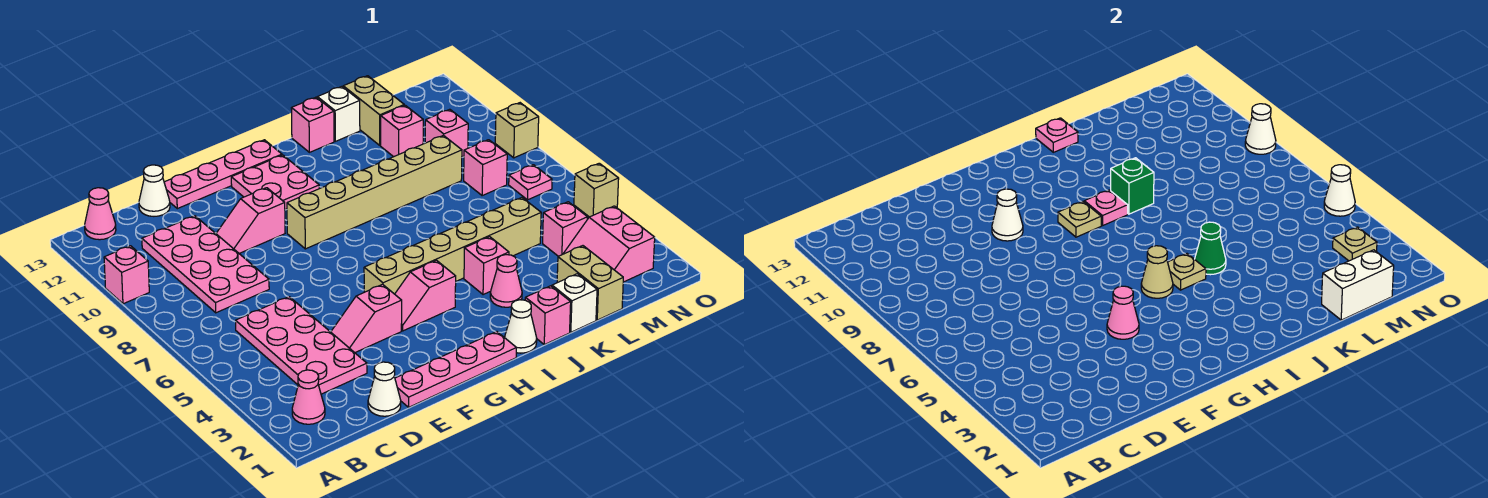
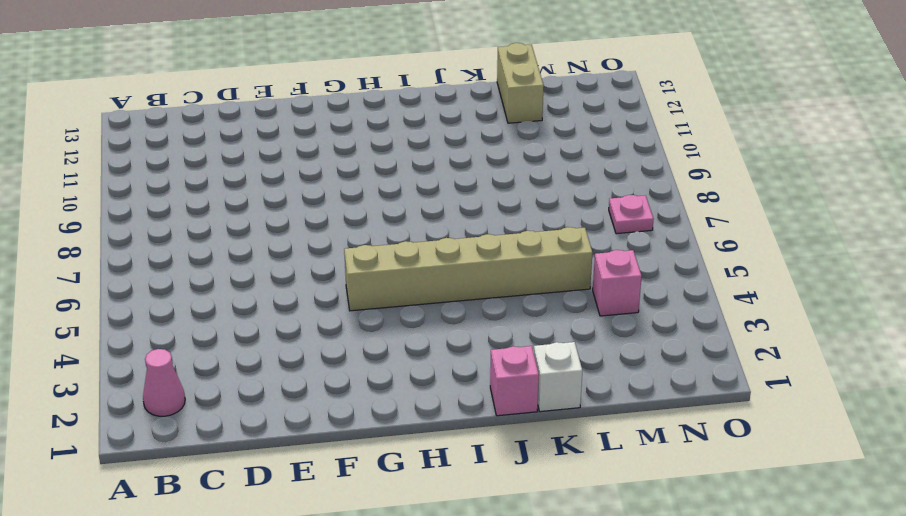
none -> pink brick A10 level 1
none -> pink cone B13 level 1
none -> pink plate C3:D6 level 1
none -> pink plate C8:D11 level 1

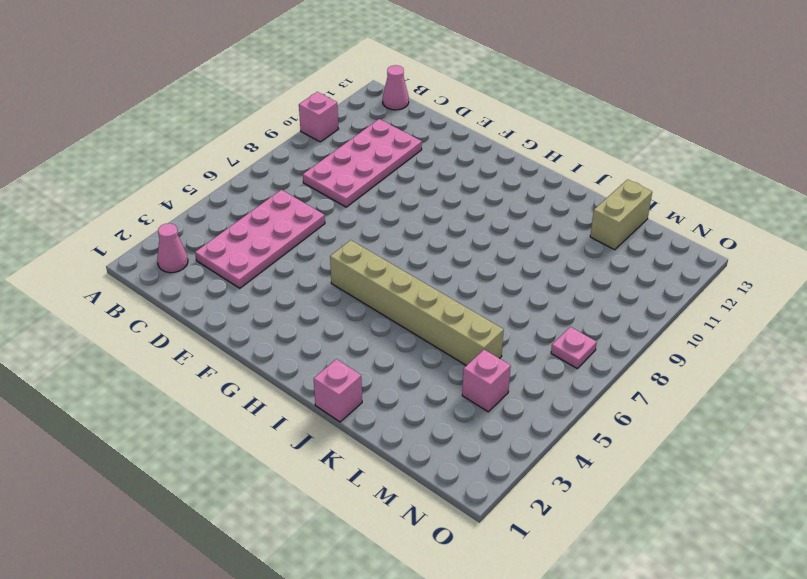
none -> white cone D1 level 1
none -> white cone D13 level 1
none -> pink plate E1:H1 level 1
none -> pink slope E4:F4 level 1 top F

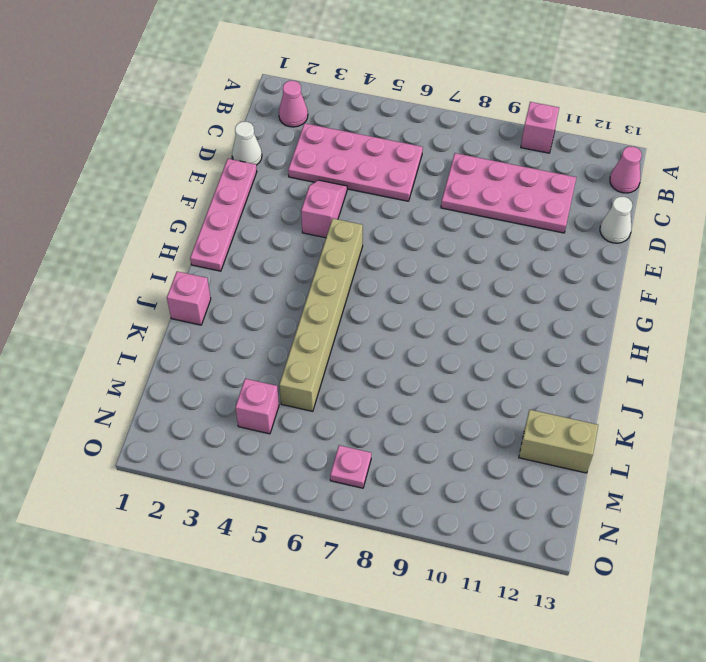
none -> pink slope E10:F10 level 1 top F
none -> pink plate E13:H13 level 1
none -> pink slope G4:H4 level 1 top H
none -> tan brick G9:L9 level 1

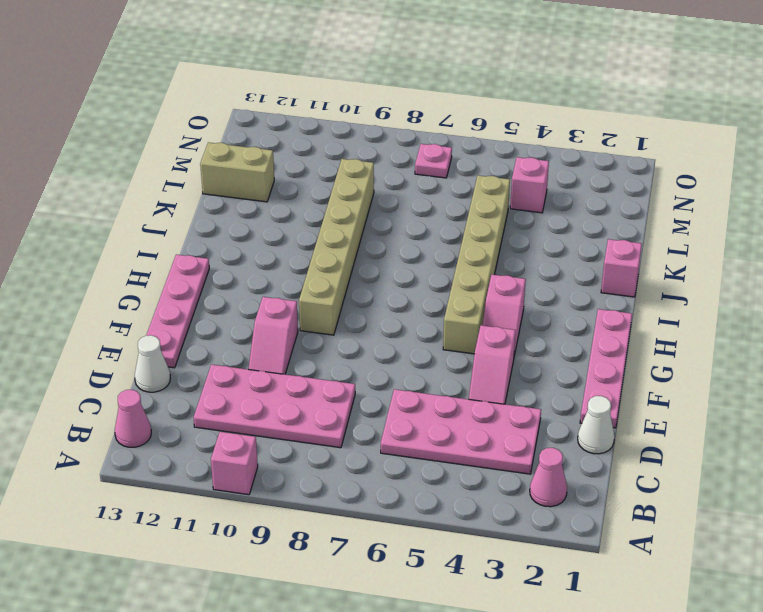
none -> pink plate G11:H12 level 1
none -> white cone I1 level 1
none -> pink cone J3 level 1
none -> pink brick J4 level 1

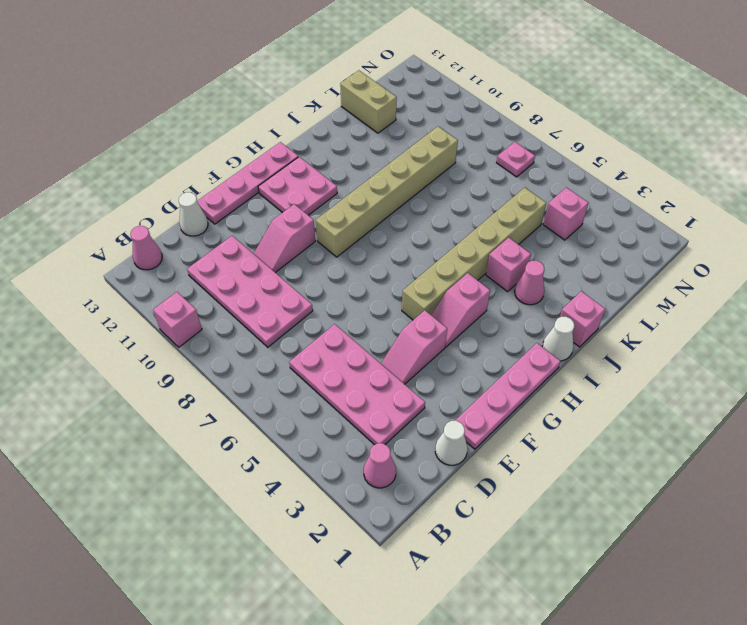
none -> pink brick J13 level 1
none -> white brick K1 level 1
none -> white brick K13 level 1
none -> tan brick L1:L2 level 1

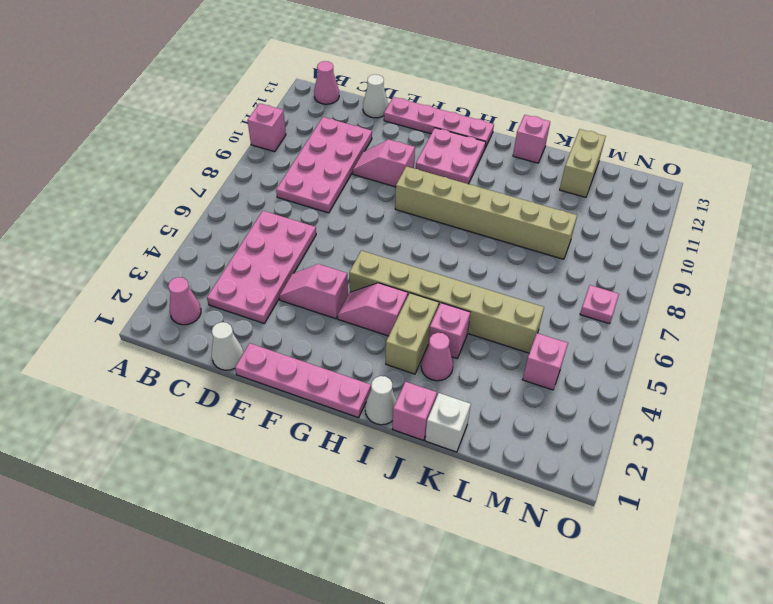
tan brick I3:I4 level 1 -> tan brick L1:L2 level 1
none -> white brick K13 level 1
none -> pink brick L11 level 1
none -> pink slope M2:N3 level 1 top N
none -> pink brick M8 level 1

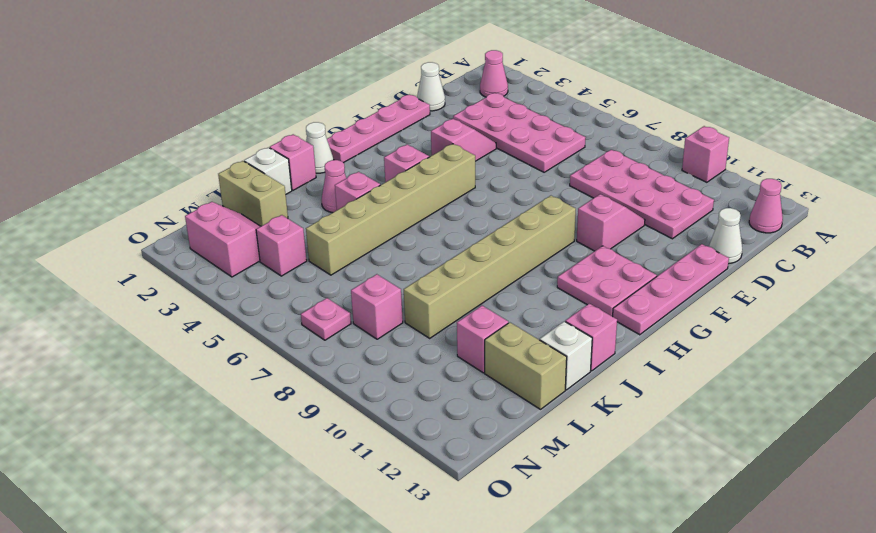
none -> pink brick M10 level 1
none -> tan brick O5 level 1
none -> tan brick O9 level 1
none -> pink cone F4 level 2

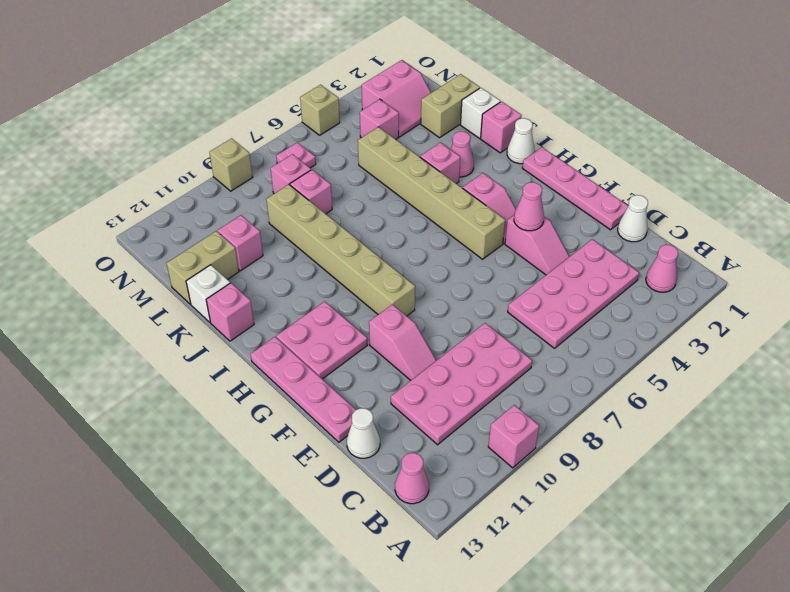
pink brick L8 level 1 -> pink brick M10 level 1
none -> white cone F10 level 2
none -> tan cone H5 level 2
none -> tan plate H9 level 2
none -> tan plate I5 level 2

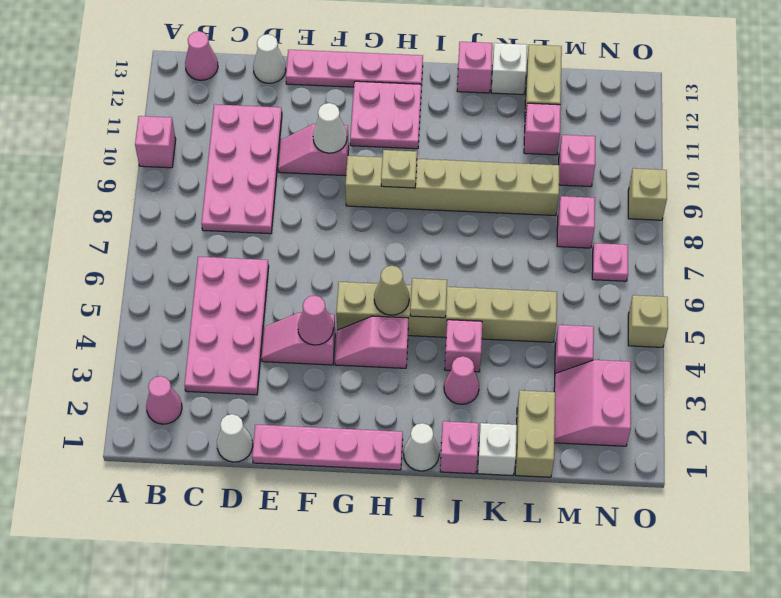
none -> pink plate I9 level 2
none -> green cone J5 level 2
none -> green brick J9 level 2
none -> pink plate J13 level 2

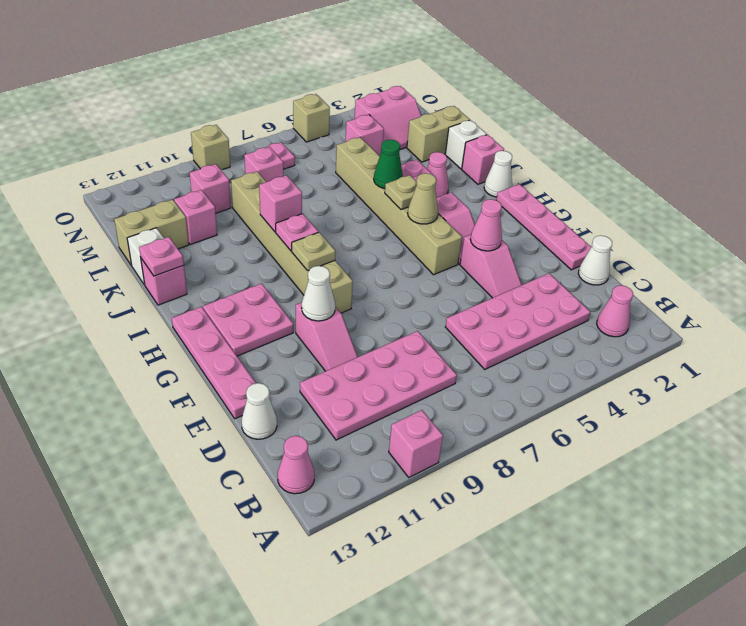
pink brick J9 level 2 -> green brick J9 level 2
none -> white brick L1:M1 level 2
none -> tan plate N3 level 2
none -> white cone O5 level 2
none -> white cone O9 level 2

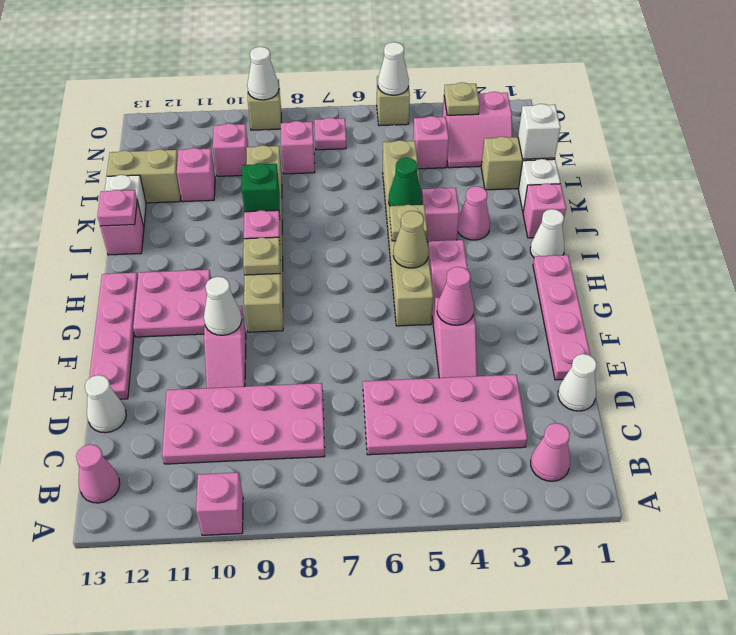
white brick L1 level 2 -> white brick L1:M1 level 2

